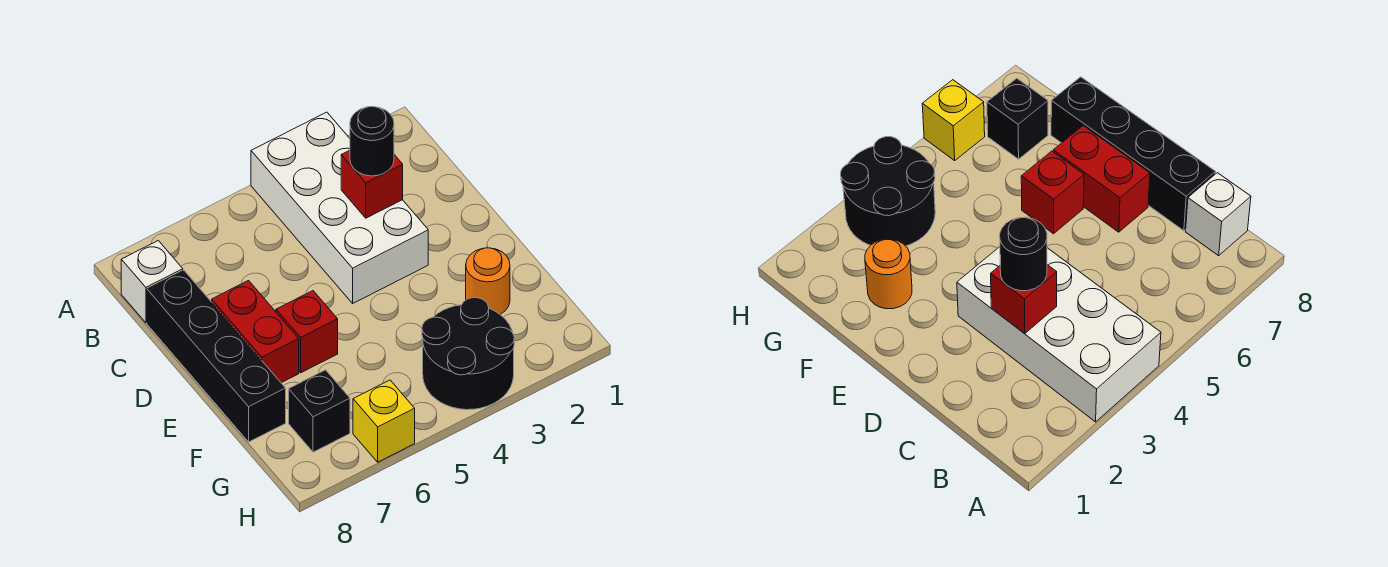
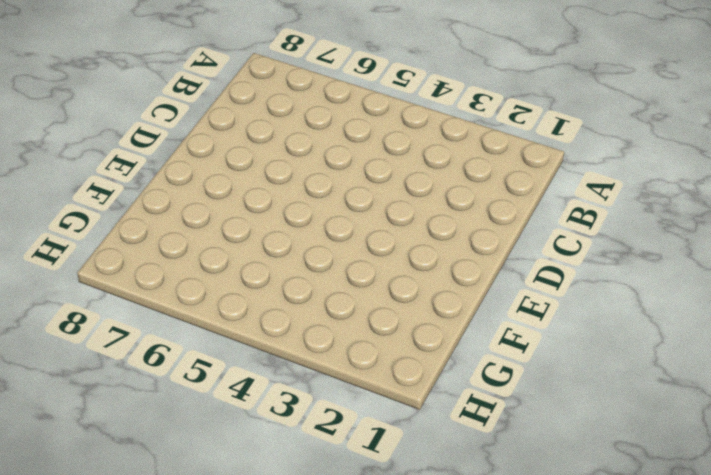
none -> white brick A3:D4 level 1
none -> white brick B8 level 1

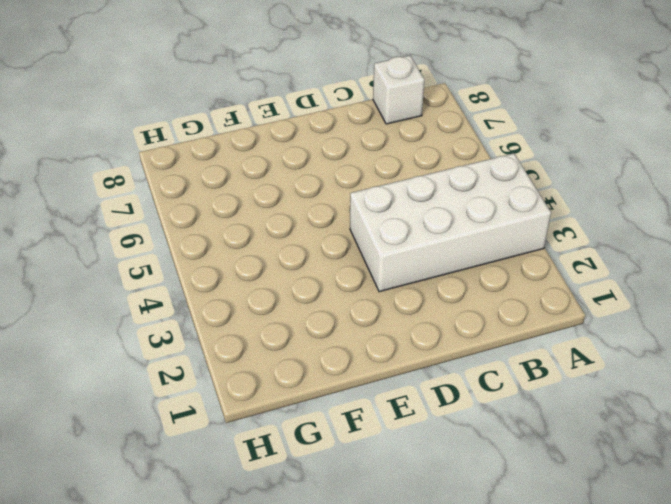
none -> black brick C8:F8 level 1
none -> red brick D7:E7 level 1

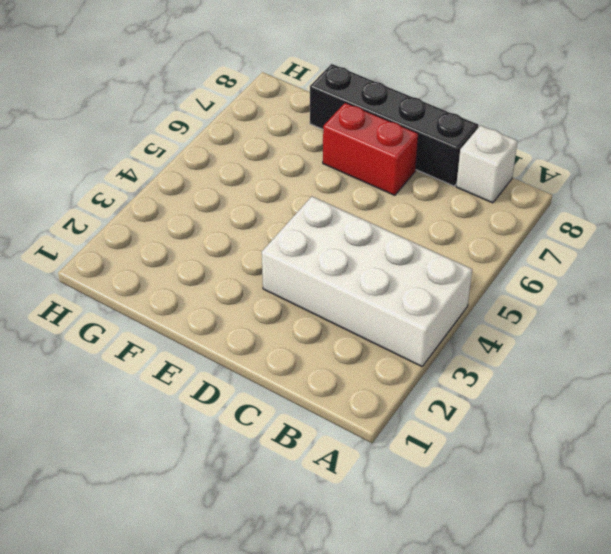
none -> red brick E6 level 1
none -> orange round brick F2 level 1

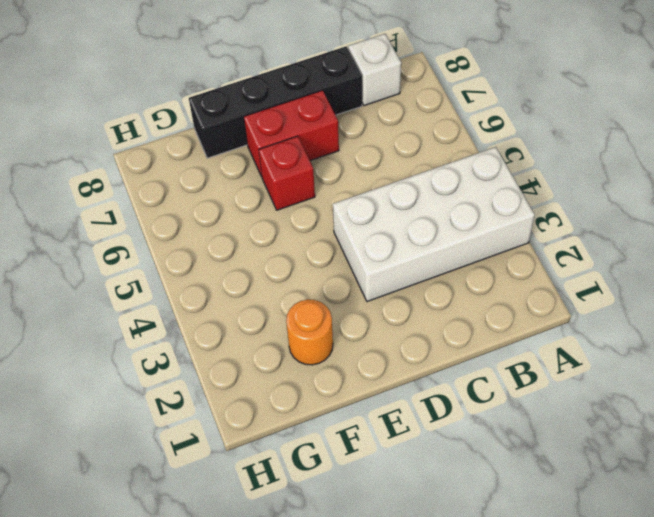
none -> black round brick G3:H4 level 1
none -> black brick G7 level 1

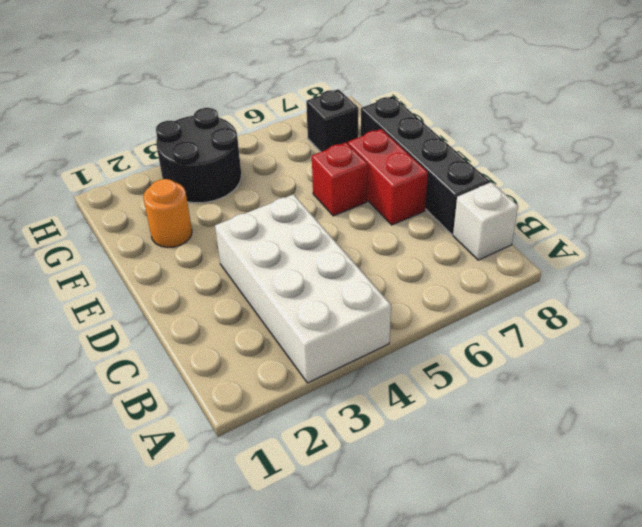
none -> yellow brick H6 level 1
none -> red brick C3 level 2

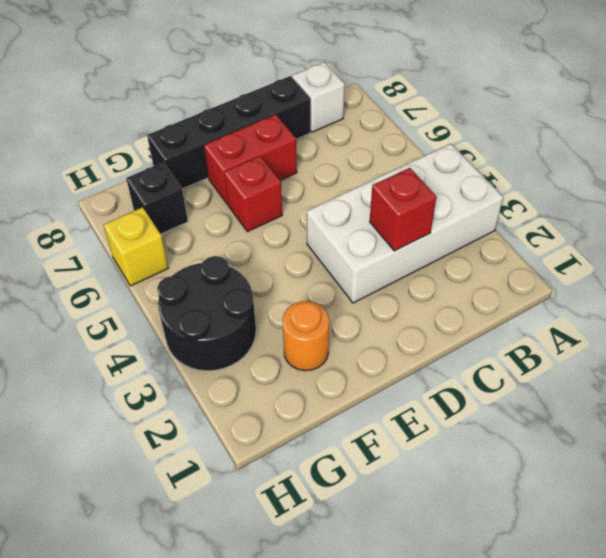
none -> black round brick C3 level 3

